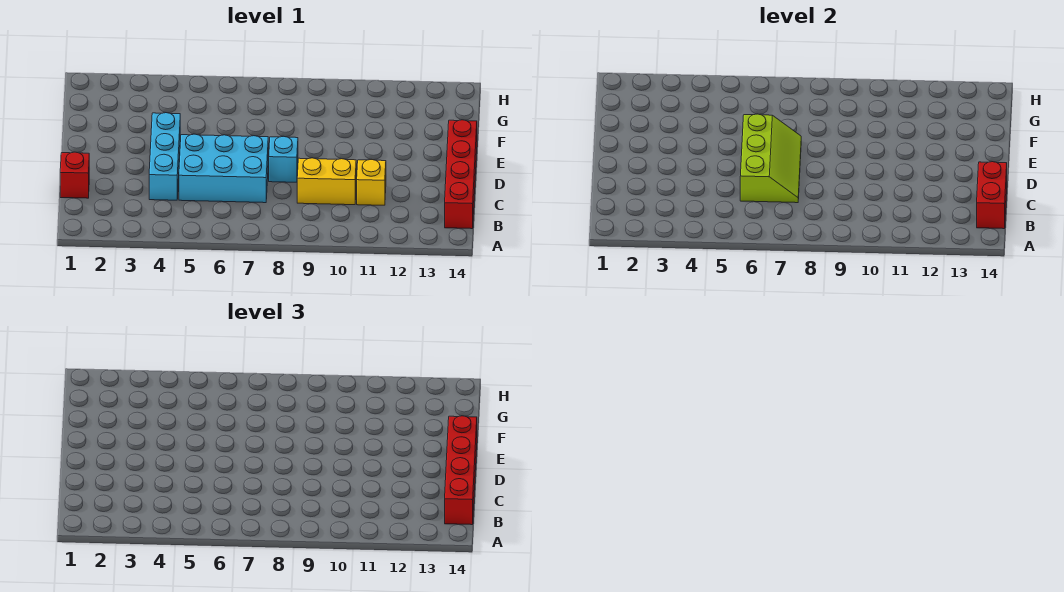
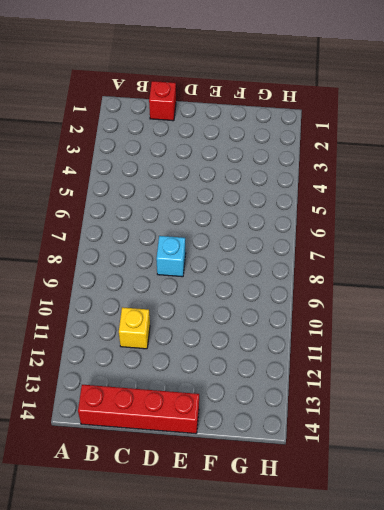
none -> cyan brick C4:E4 level 1
none -> cyan brick C5:D7 level 1

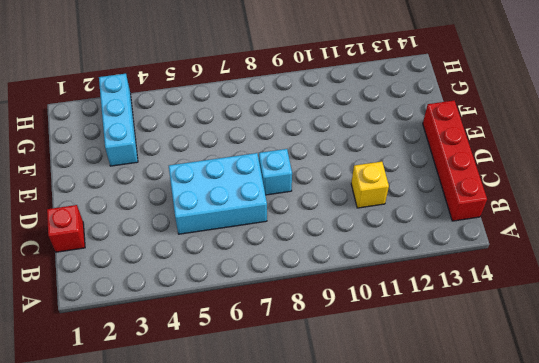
cyan brick F3:H3 level 1 -> cyan brick C4:E4 level 1
none -> yellow brick C9:C10 level 1
none -> red brick B14:C14 level 2

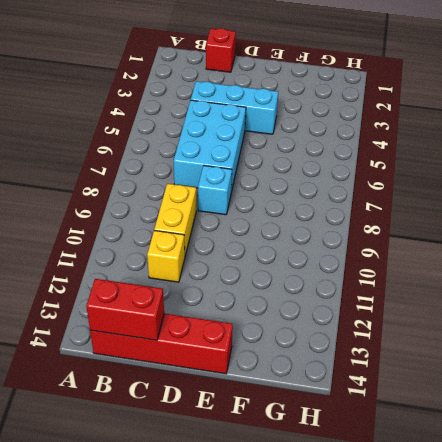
none -> lime slope C6:E7 level 2 top 6
none -> red brick B14:E14 level 3

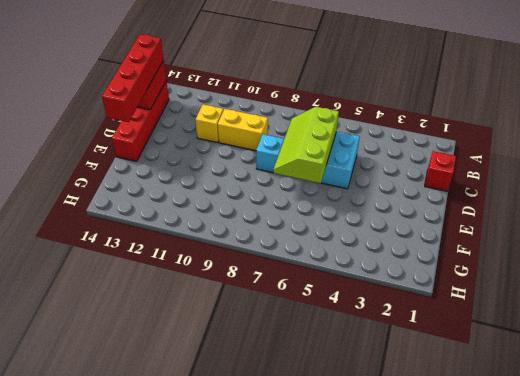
none -> cyan brick C4:E4 level 1

